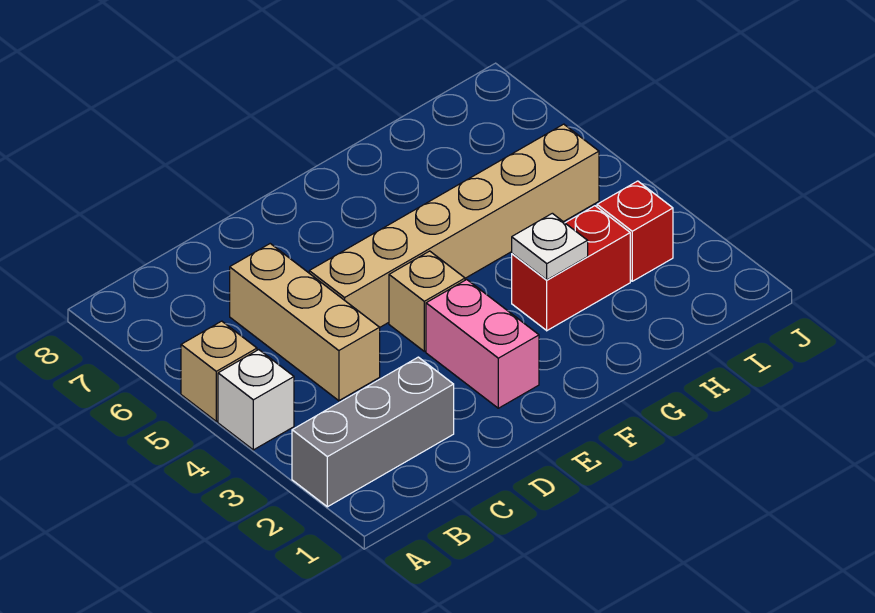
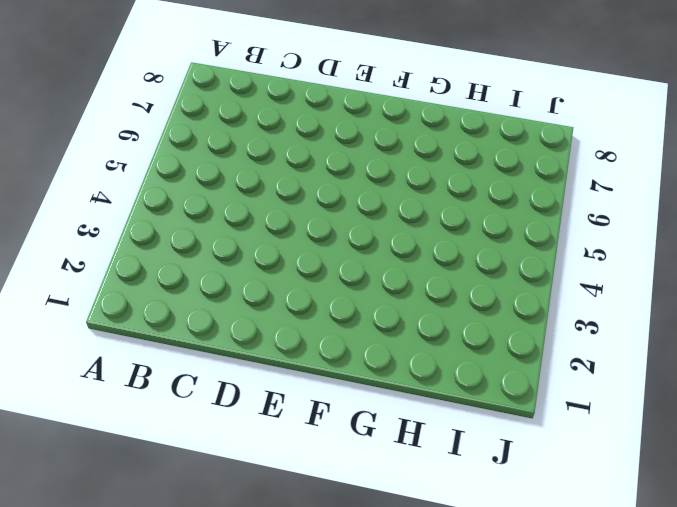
none -> grey brick A2:C2 level 1
none -> white brick A4 level 1

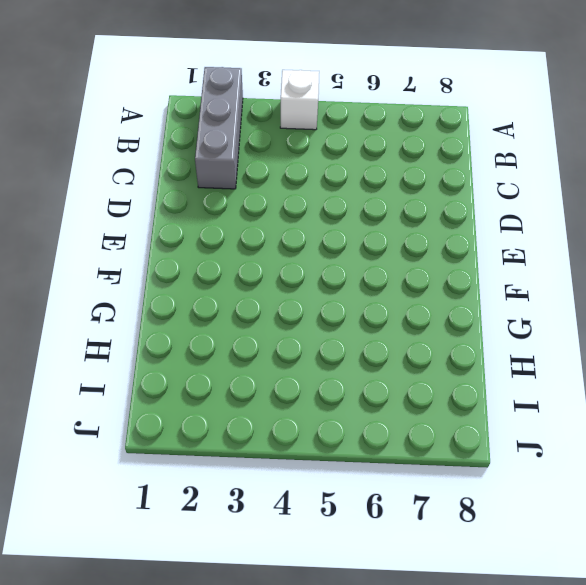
none -> tan brick A5 level 1
none -> tan brick C4:C6 level 1

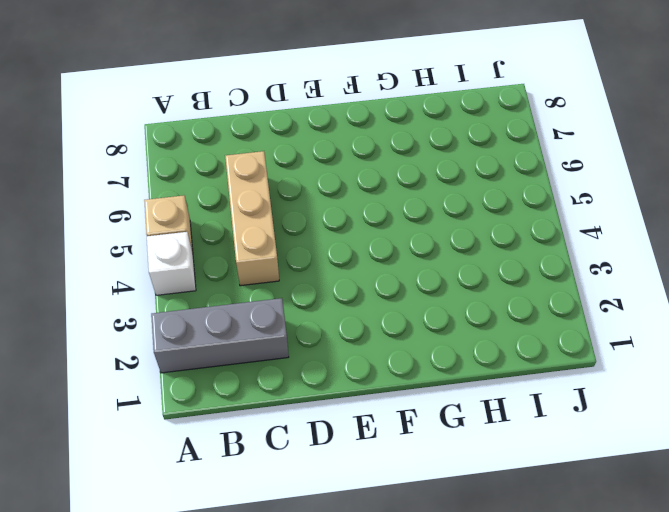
none -> tan brick D5:I5 level 1
none -> pink brick E2:E3 level 1

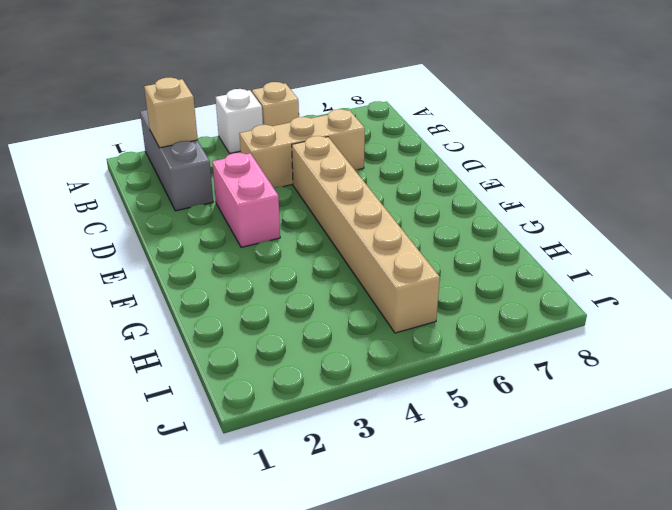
tan brick B2 level 2 -> tan brick E4 level 1
pink brick D3:E3 level 1 -> pink brick E2:E3 level 1
none -> red brick G3:H3 level 1
none -> red brick I3 level 1

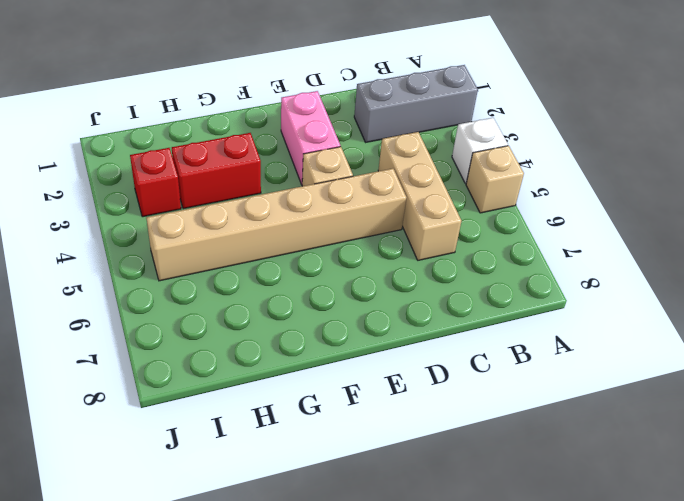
none -> white plate G3 level 2

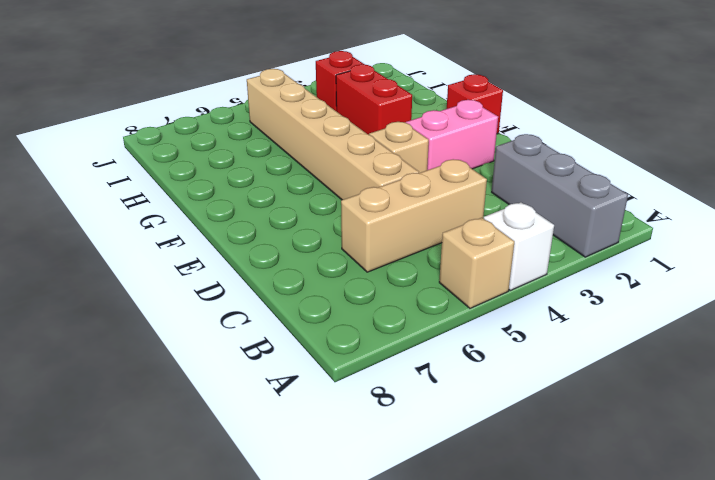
red brick F1 level 1 -> none
none -> white plate G3 level 2

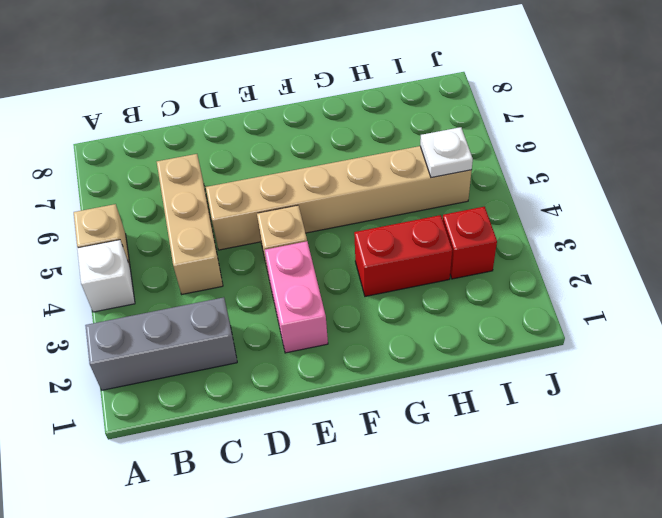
white plate I5 level 2 -> white plate G3 level 2

